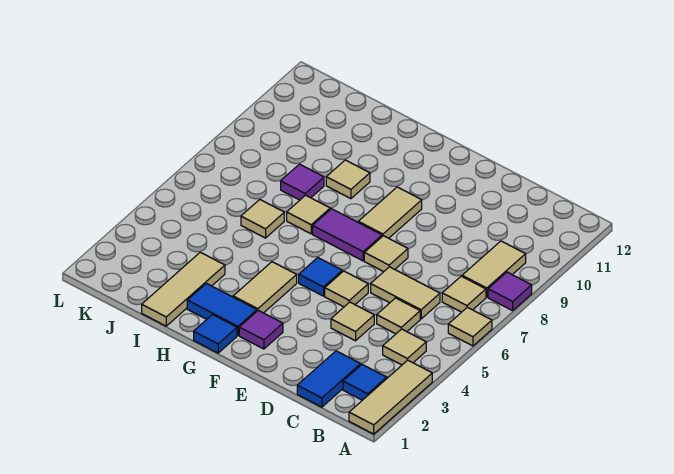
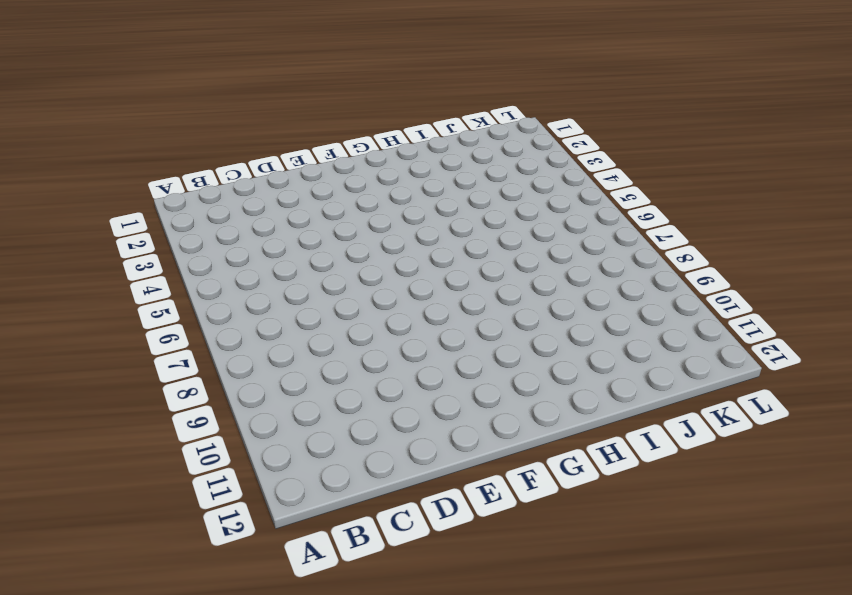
none -> tan tile A1:A3 level 1
none -> tan tile A6 level 1
none -> purple tile A8 level 1

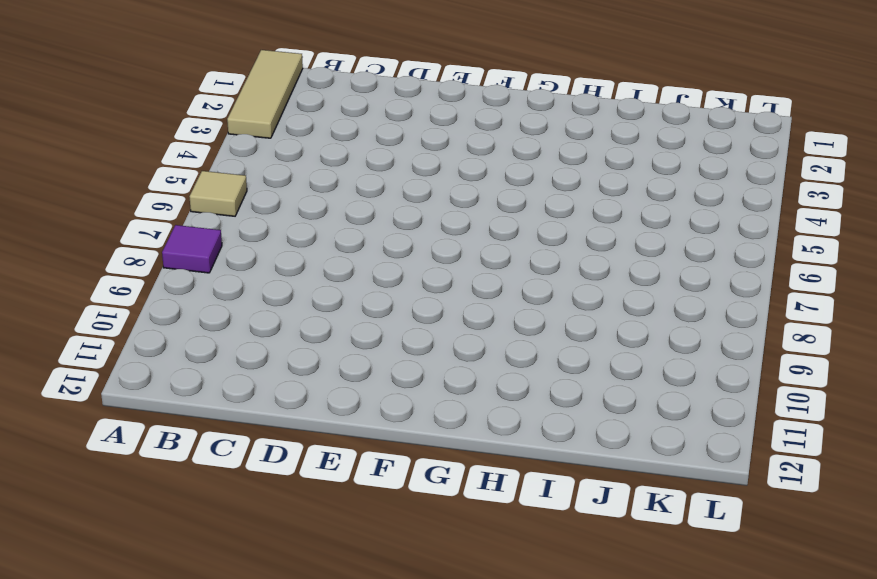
none -> blue tile B2 level 1
none -> tan tile B4 level 1
none -> tan tile B7 level 1

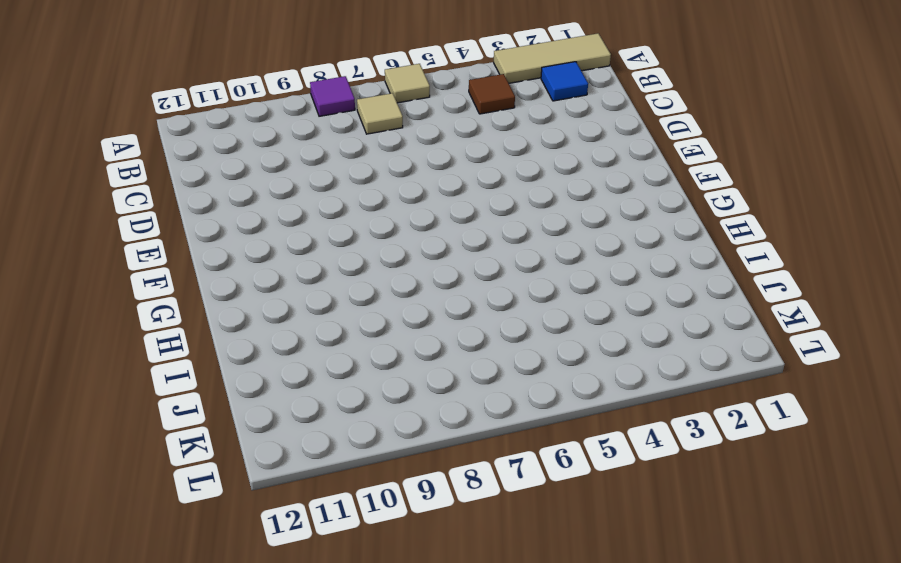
brown tile B4 level 1 -> tan tile B4 level 1
none -> tan tile B8:B9 level 1
none -> blue tile C1:C2 level 1
none -> tan tile C5 level 1

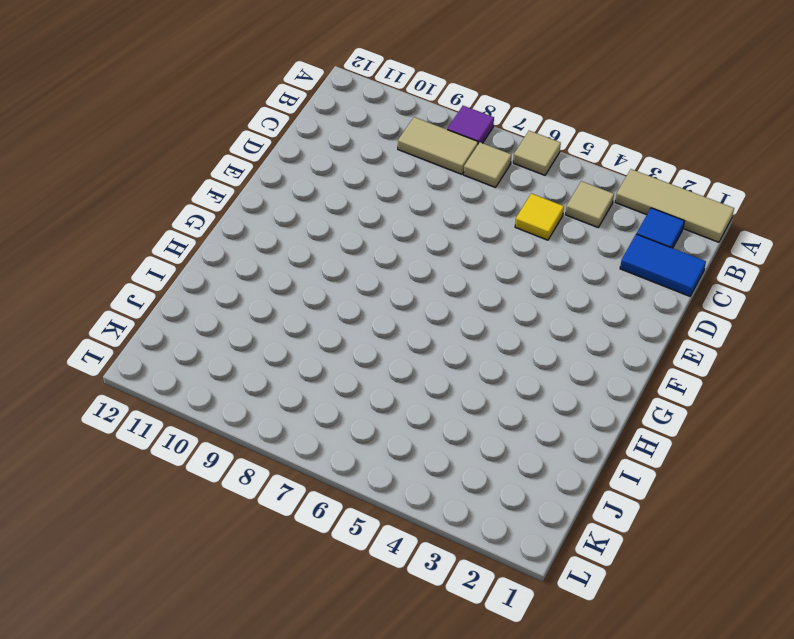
yellow tile C5 level 1 -> tan tile C5 level 1
none -> tan tile C6:D6 level 1
none -> tan tile D4 level 1
none -> tan tile E5 level 1

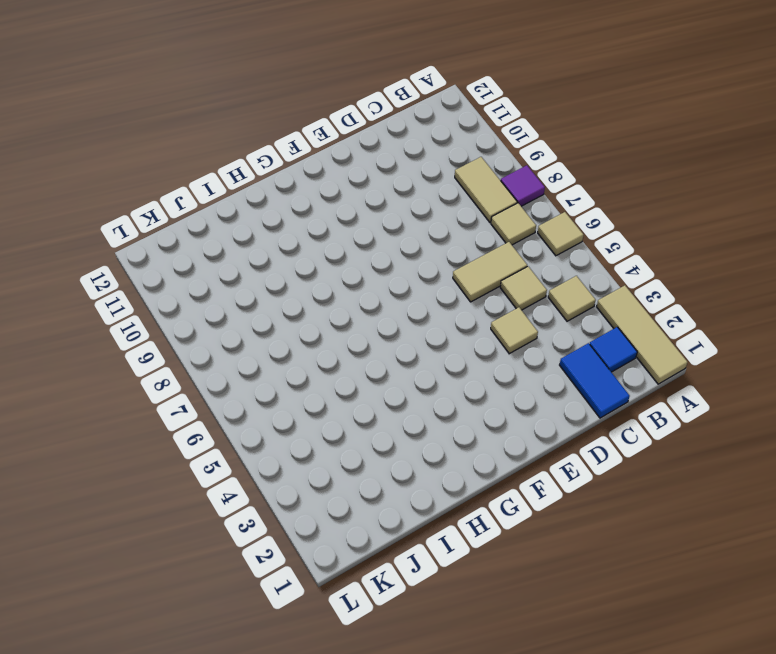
none -> tan tile E5 level 1
none -> tan tile E7 level 1
none -> purple tile F2 level 1

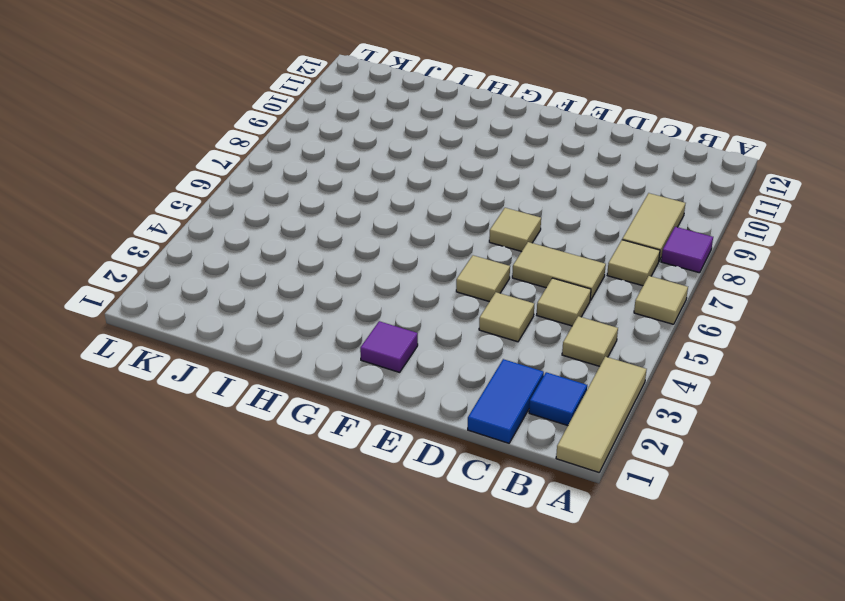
none -> blue tile F5 level 1
none -> purple tile F7:G7 level 1
none -> tan tile F8:F9 level 1

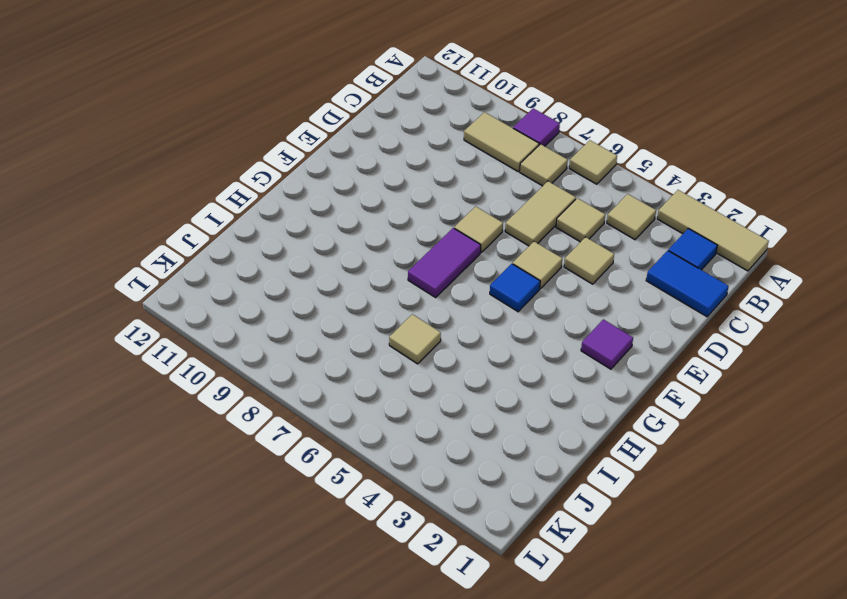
none -> tan tile F8:F9 level 1
none -> blue tile G1 level 1
none -> blue tile G2:H2 level 1

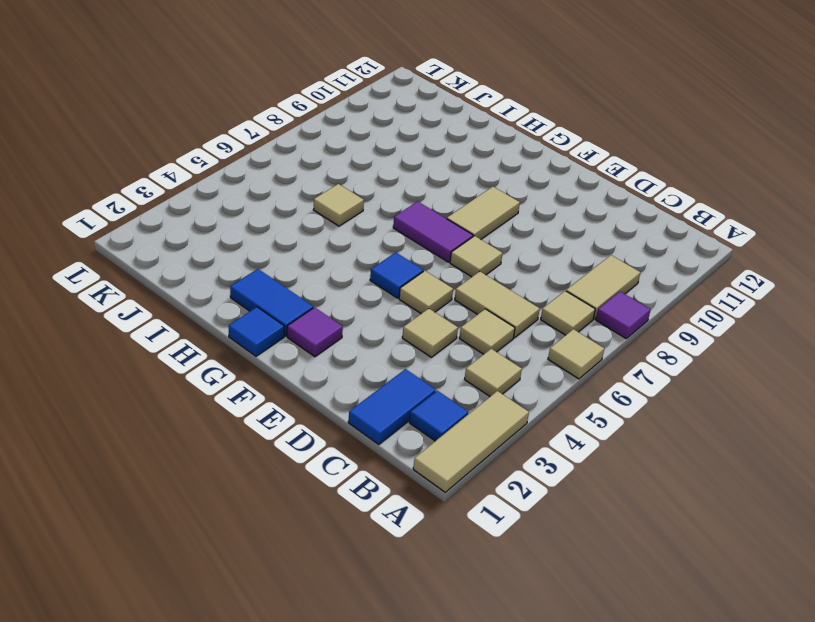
none -> tan tile G3:G4 level 1
none -> tan tile H7 level 1
none -> tan tile H9 level 1

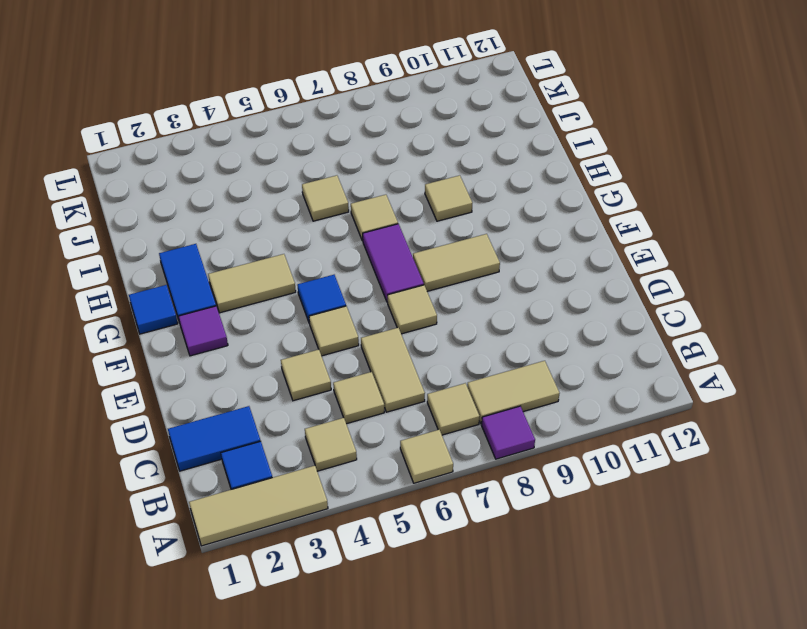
none -> tan tile I1:I3 level 1
none -> purple tile I8 level 1

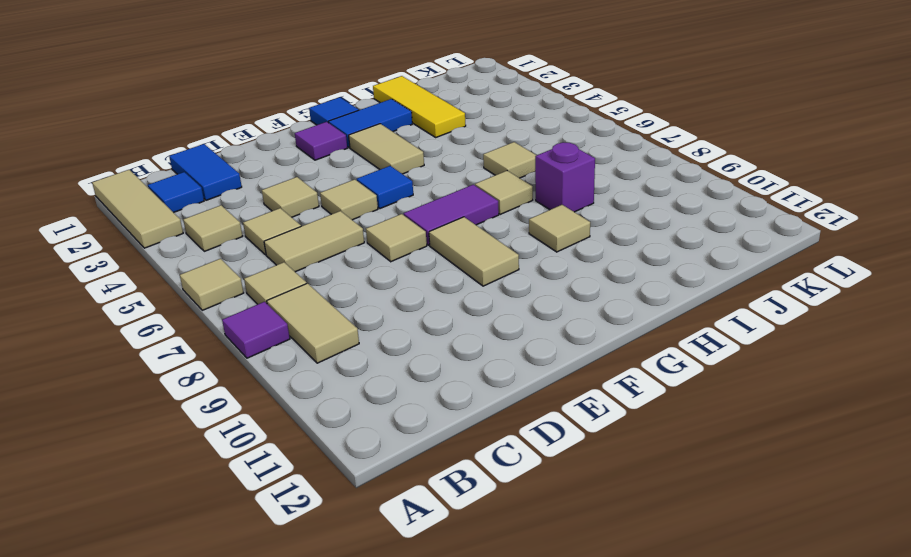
yellow tile I1:I3 level 1 -> tan tile I1:I3 level 1
purple brick I8 level 1 -> purple tile I8 level 1

